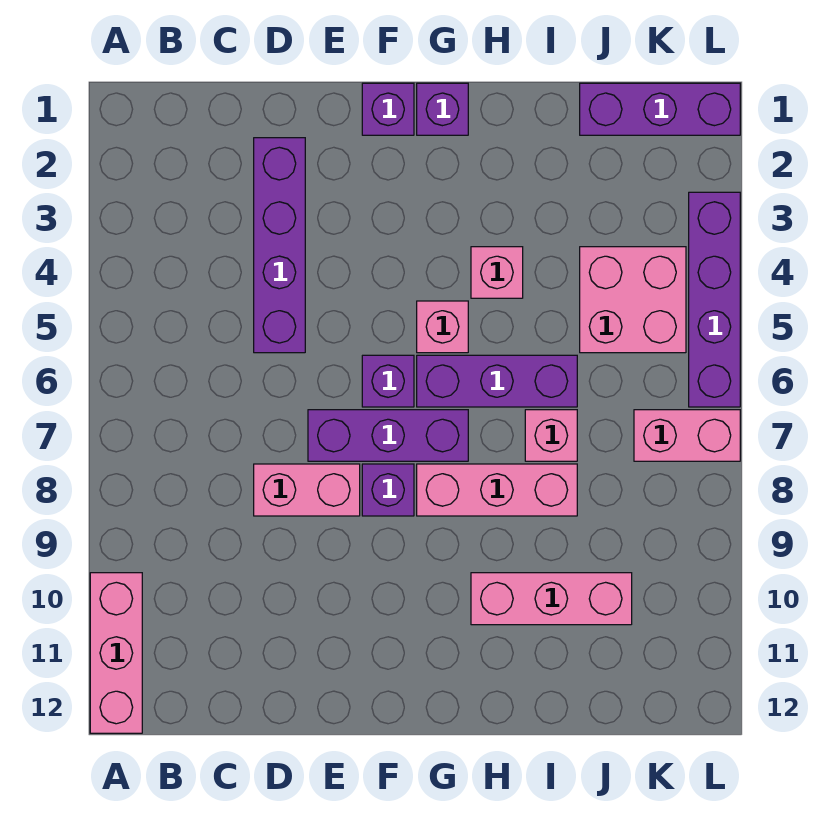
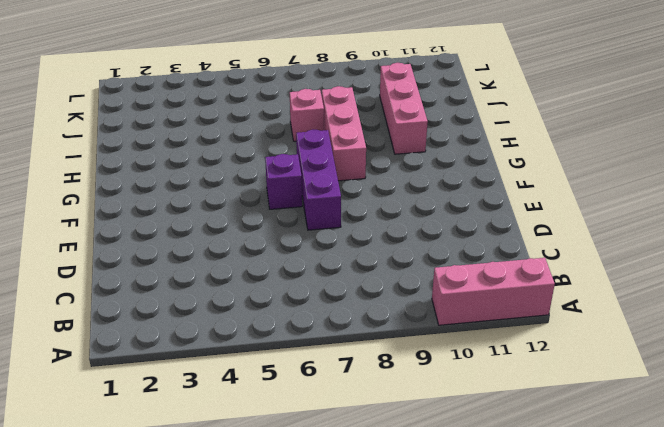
none -> purple brick D2:D5 level 1
none -> pink brick D8:E8 level 1
none -> purple brick F1 level 1

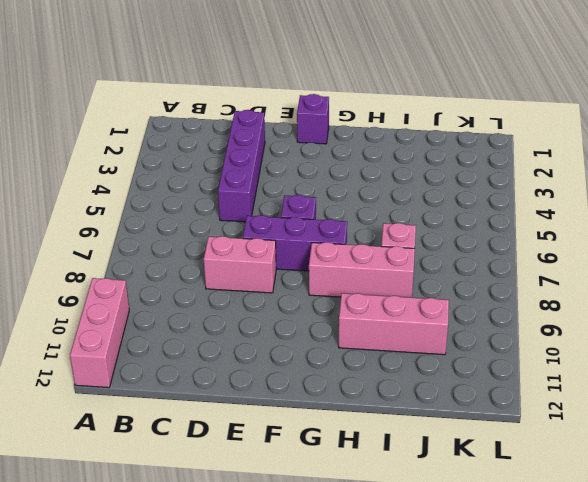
none -> purple brick F8 level 1
none -> purple brick G1 level 1
none -> pink brick G5 level 1

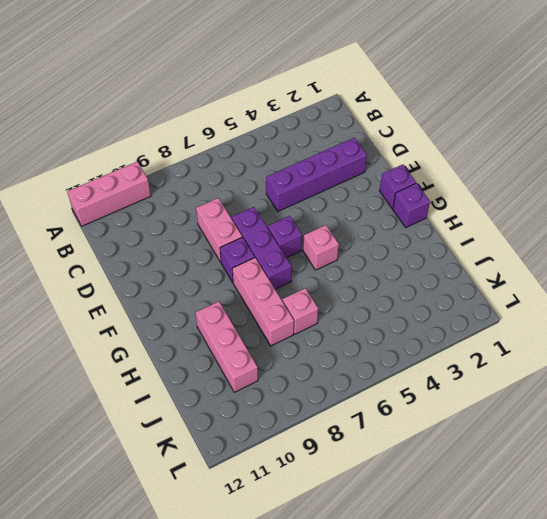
none -> purple brick G6:I6 level 1
none -> pink brick H4 level 1
none -> purple brick J1:L1 level 1

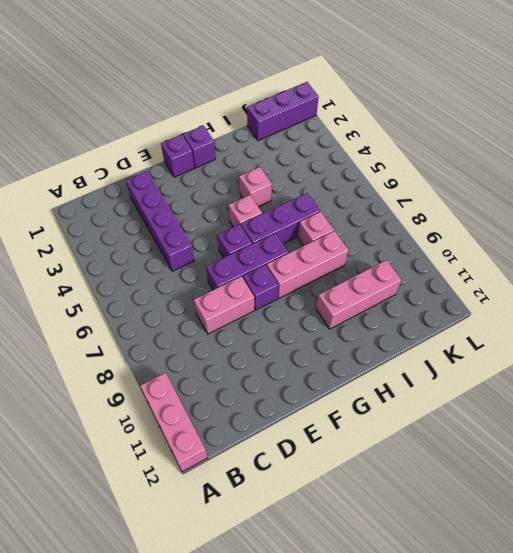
none -> pink brick J4:K5 level 1
none -> pink brick K7:L7 level 1
none -> purple brick L3:L6 level 1

